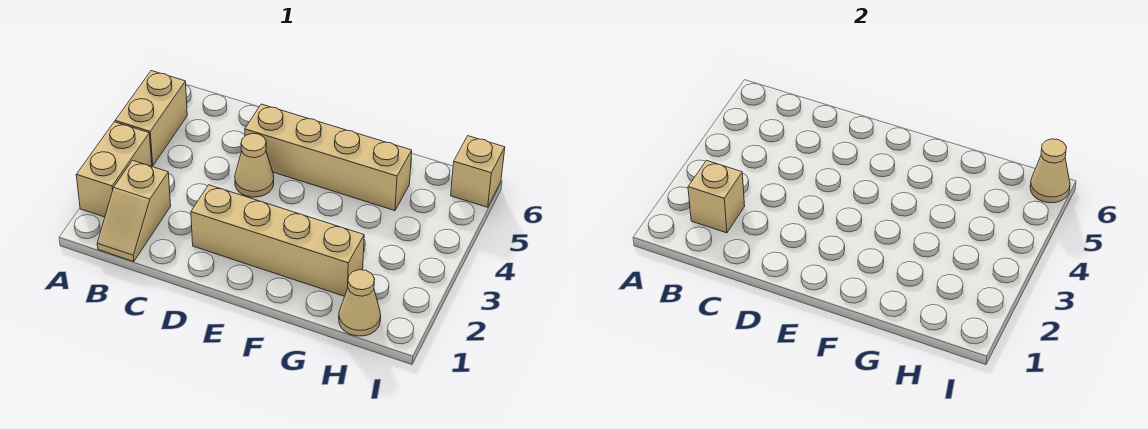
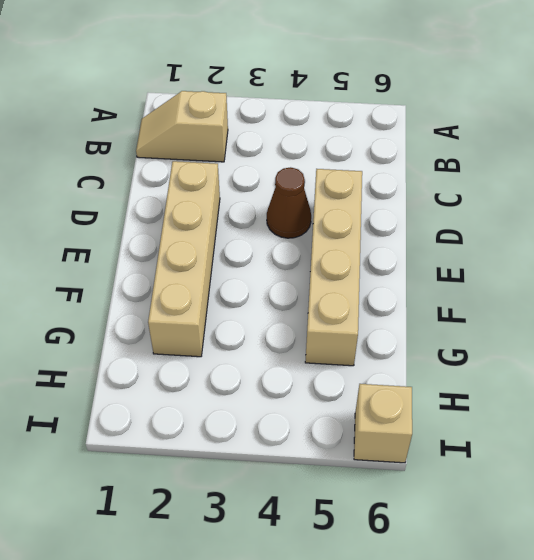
brown cone D4 level 1 -> tan cone D4 level 1
none -> tan brick A2:A3 level 1
none -> tan brick A4:A5 level 1

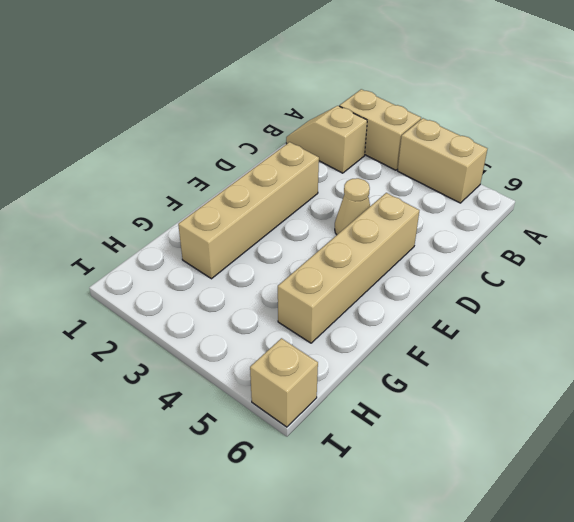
none -> tan cone H1 level 1
none -> tan brick B2 level 2

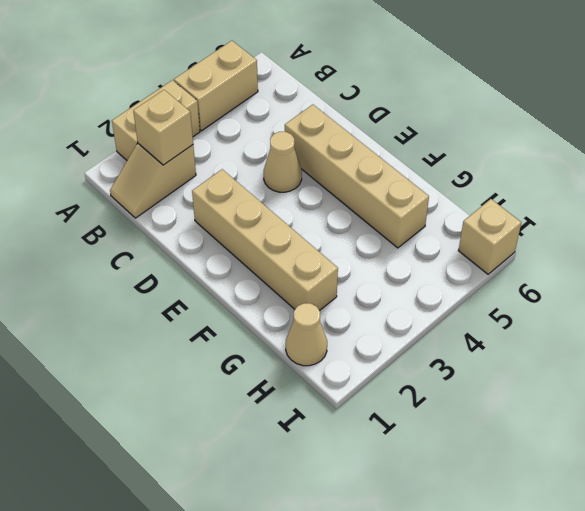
none -> tan cone I6 level 2

